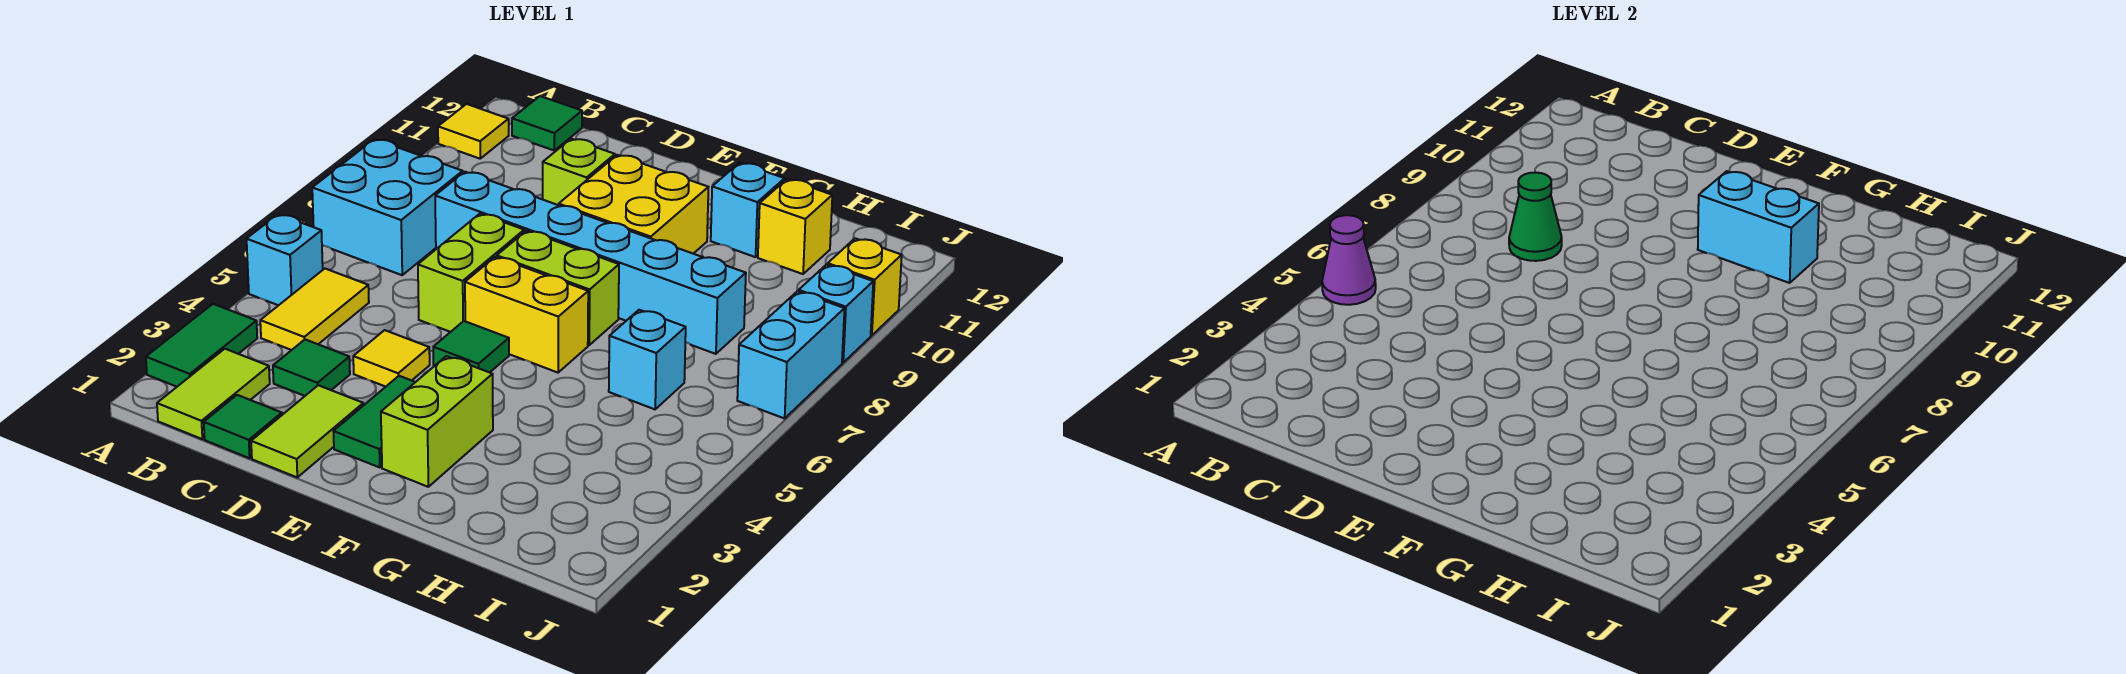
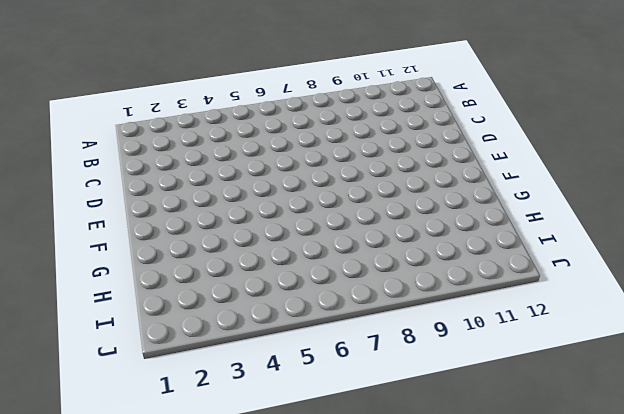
none -> green tile A2:A3 level 1
none -> cyan brick A5 level 1
none -> cyan brick A7:B8 level 1

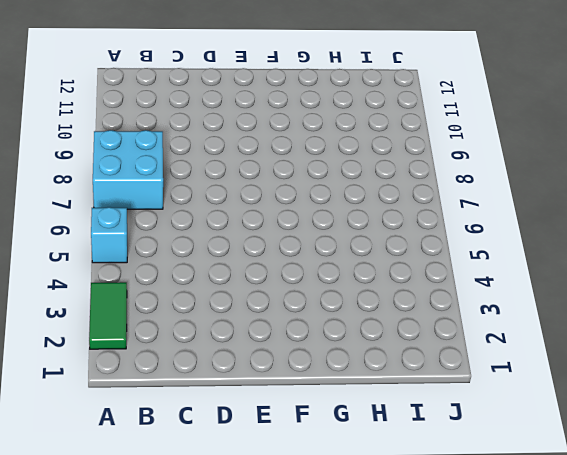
none -> yellow tile A11 level 1
none -> lime tile B1:B2 level 1
none -> yellow tile B4:B5 level 1

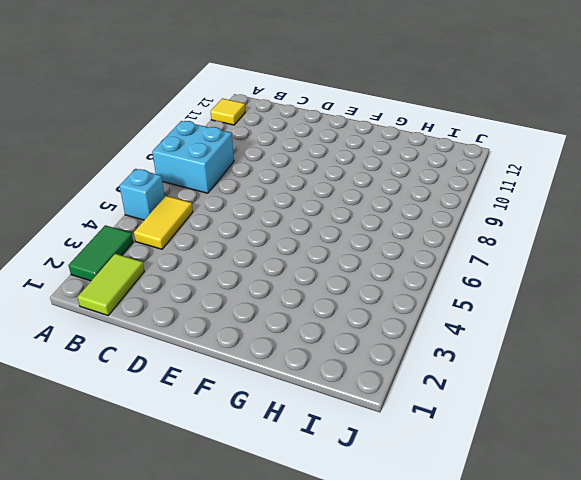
none -> green tile B12 level 1
none -> green tile C1 level 1
none -> green tile C3 level 1

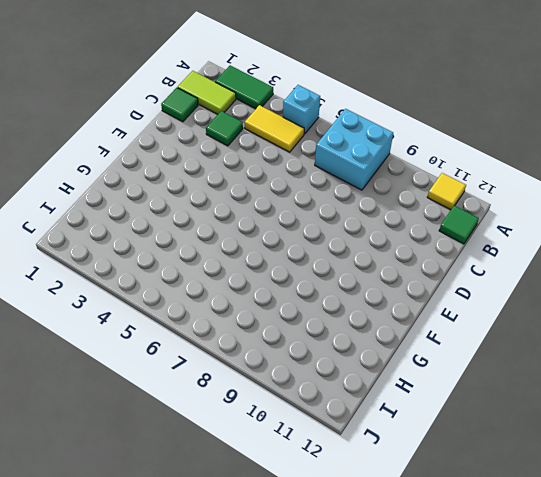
none -> cyan brick C8:H8 level 1
none -> lime tile D1:D2 level 1
none -> yellow tile D4 level 1

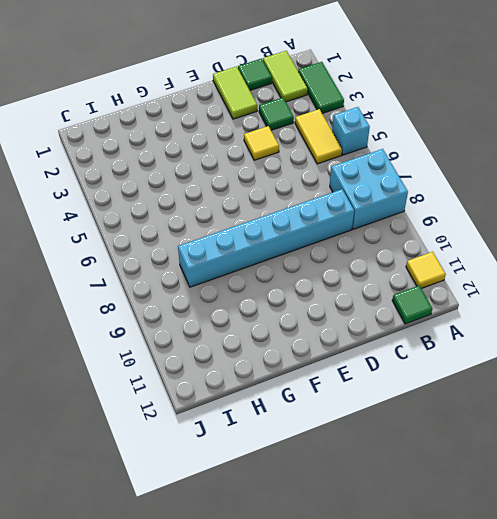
none -> lime brick D6:D7 level 1
none -> lime brick D10 level 1
none -> green tile E2:E3 level 1

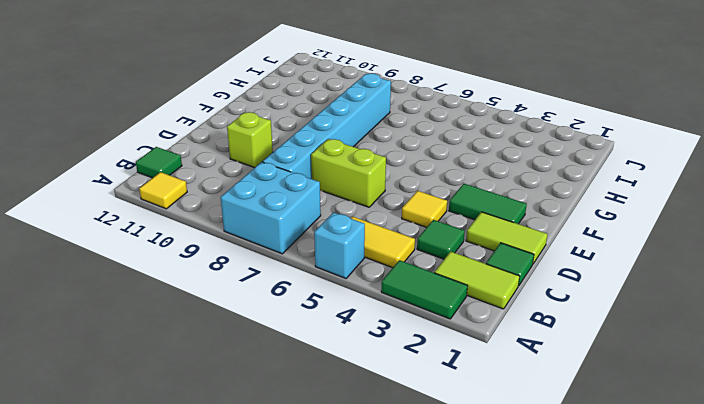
none -> green tile E5 level 1
none -> yellow brick E6:F6 level 1
none -> lime brick E7:F7 level 1

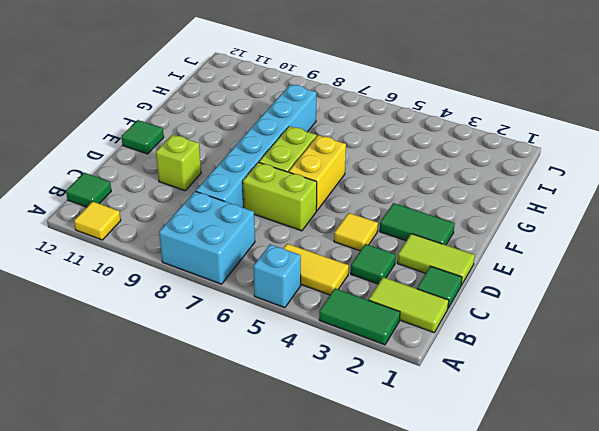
green tile E12 level 1 -> green tile E5 level 1
none -> yellow brick E9:F10 level 1
none -> lime brick F2:F3 level 1
none -> cyan brick G11 level 1

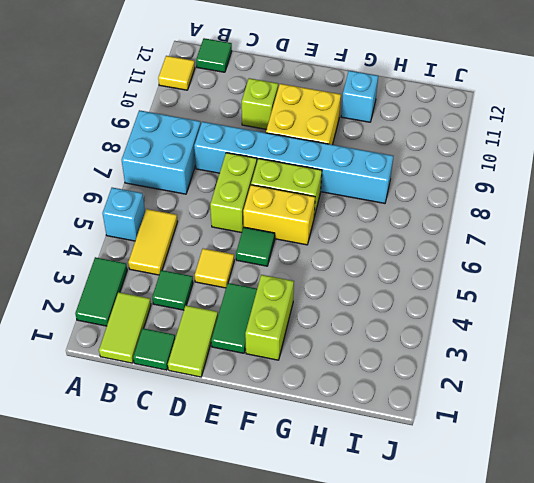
none -> cyan brick H6 level 1
none -> yellow brick H11 level 1
none -> cyan brick J7:J8 level 1

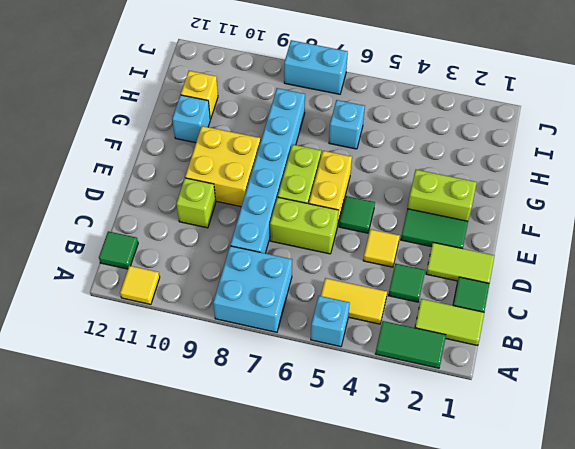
none -> cyan brick J9 level 1
none -> yellow brick J10 level 1
none -> purple cone A5 level 2

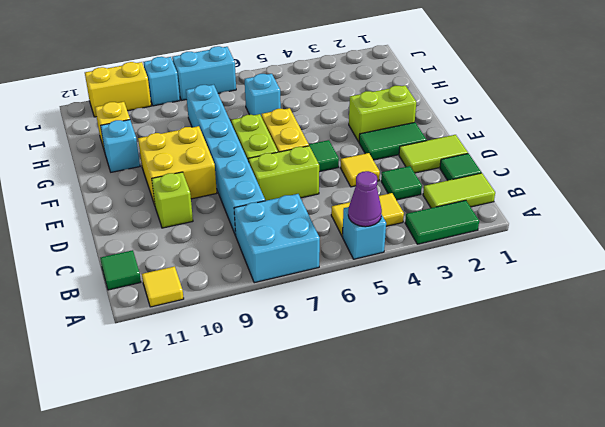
yellow brick J10:J11 level 1 -> yellow brick J10 level 1
none -> green cone C8 level 2
none -> cyan brick F10:G10 level 2

